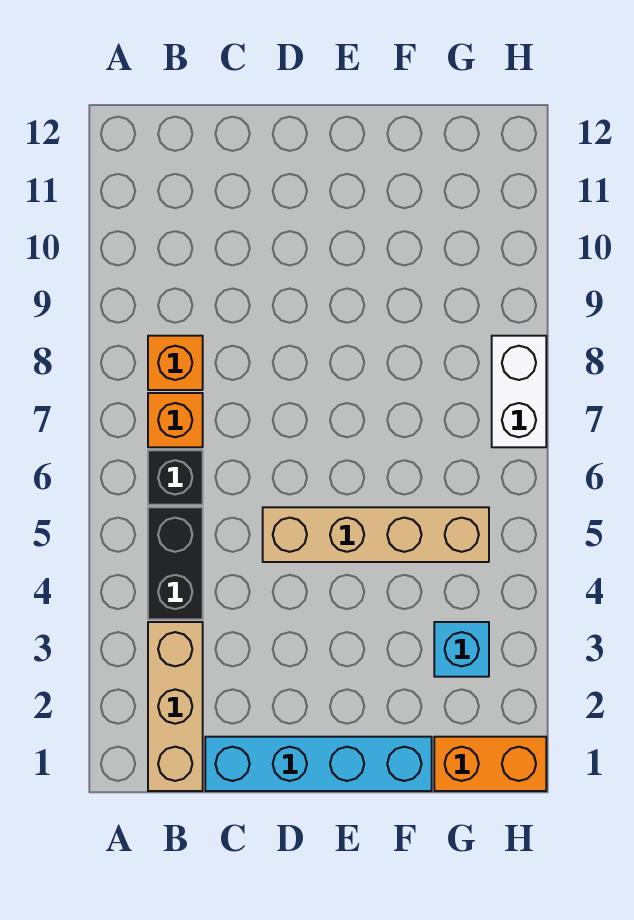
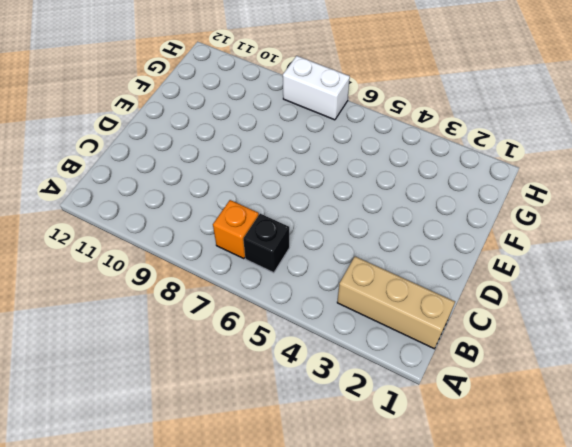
none -> black brick B4:B5 level 1
none -> orange brick B8 level 1

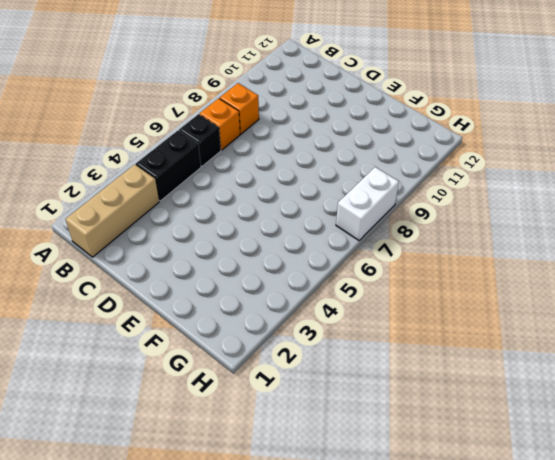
none -> cyan brick C1:F1 level 1
none -> tan brick D5:G5 level 1

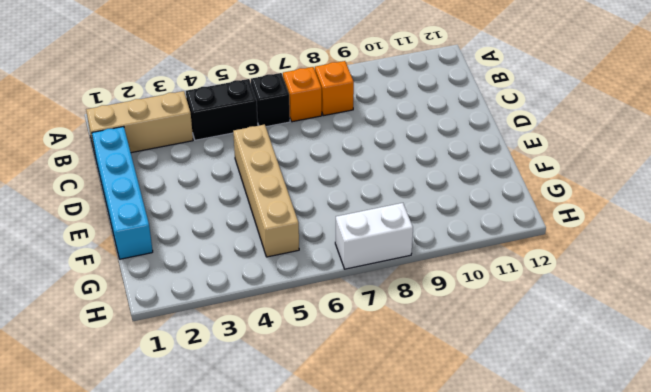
none -> orange brick G1:H1 level 1
none -> cyan brick G3 level 1

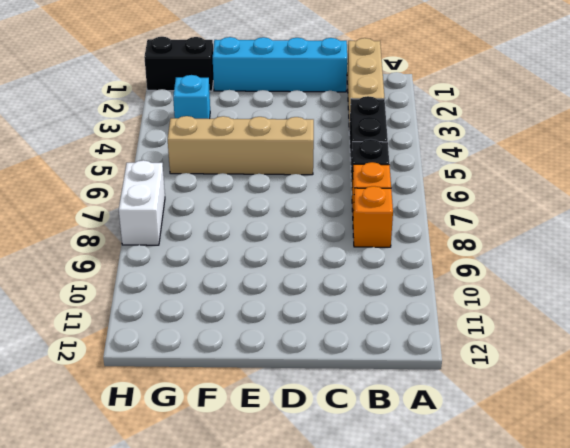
black brick G1:H1 level 1 -> orange brick G1:H1 level 1

